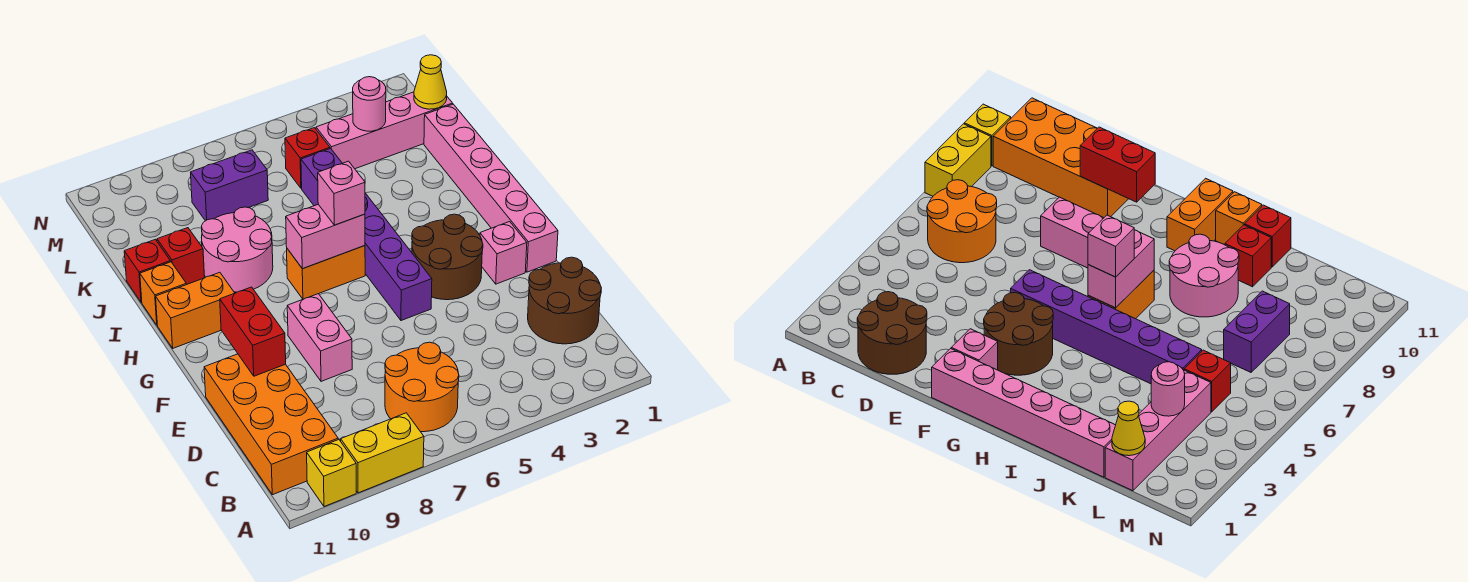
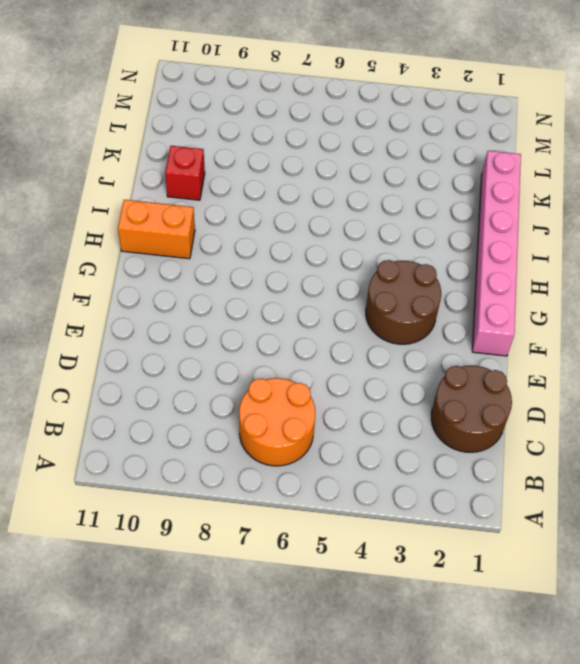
none -> yellow brick A8:A9 level 1
none -> yellow brick A10 level 1
none -> orange brick B10:E11 level 1

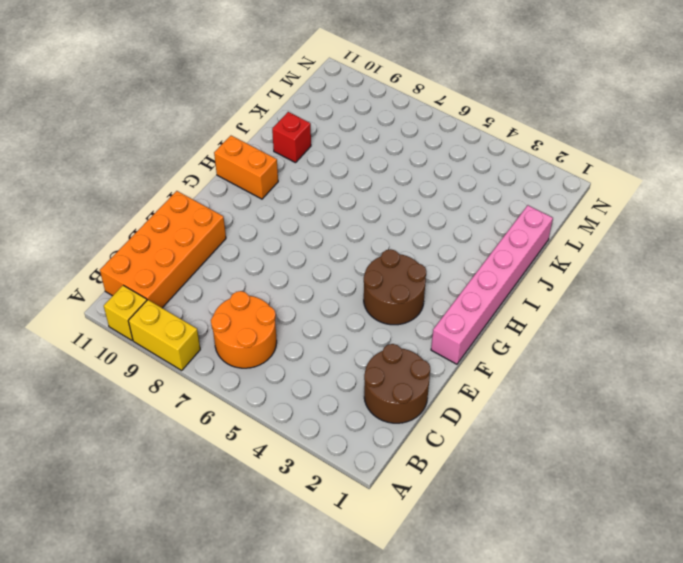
none -> pink brick E8:F8 level 1
none -> pink brick F2 level 1
none -> purple brick F5:K5 level 1

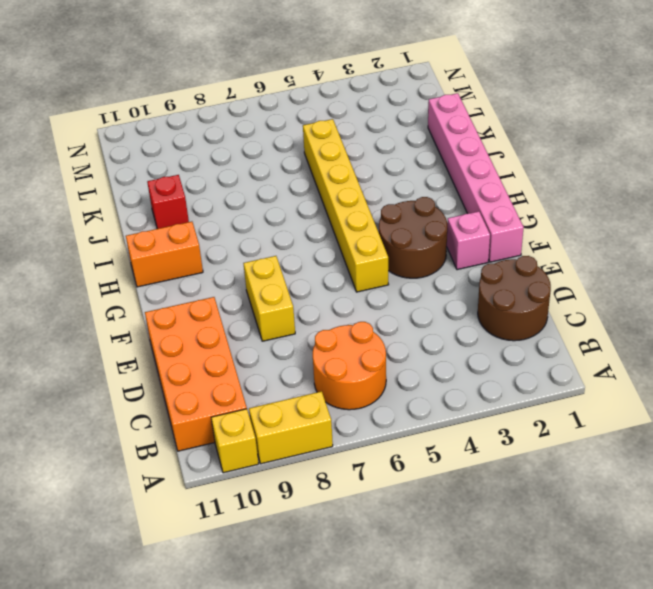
yellow brick E8:F8 level 1 -> pink brick E8:F8 level 1
yellow brick F5:K5 level 1 -> purple brick F5:K5 level 1
none -> orange brick H6:H7 level 1
none -> pink round brick I8:J9 level 1
none -> orange brick I11 level 1

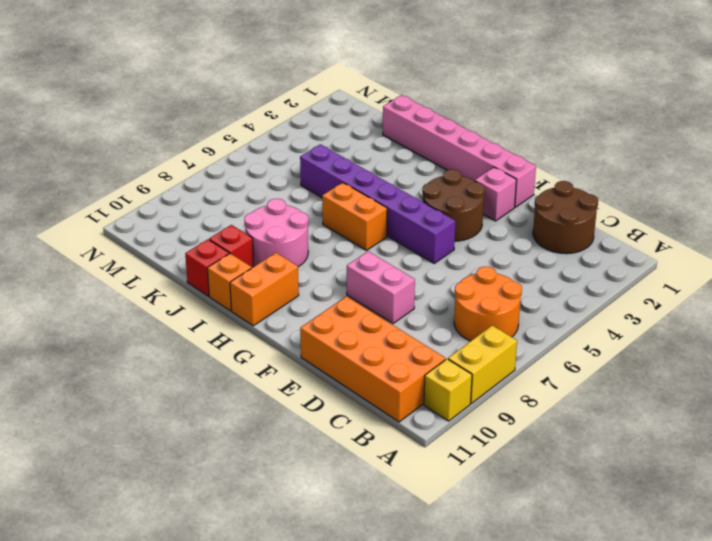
orange brick H6:I6 level 1 -> orange brick H6:H7 level 1
none -> pink brick L1:L4 level 1
none -> red brick L5 level 1
none -> purple brick L7:L8 level 1

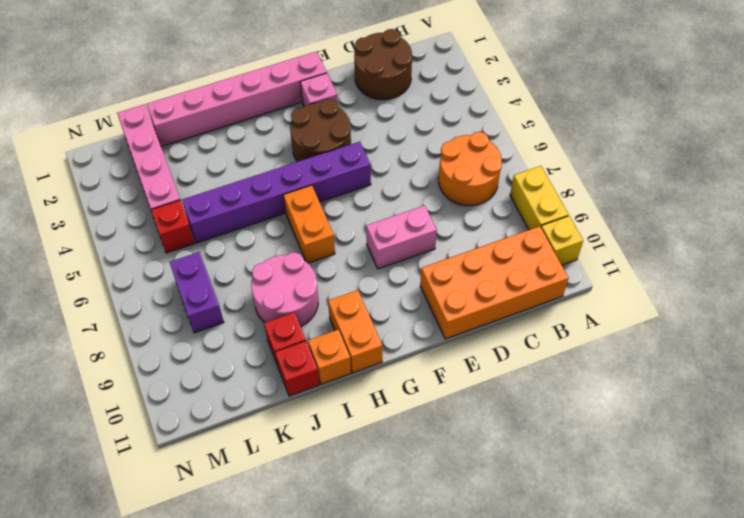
none -> red brick E10:F10 level 2
none -> pink brick H6:H7 level 2
none -> yellow cone L1 level 2

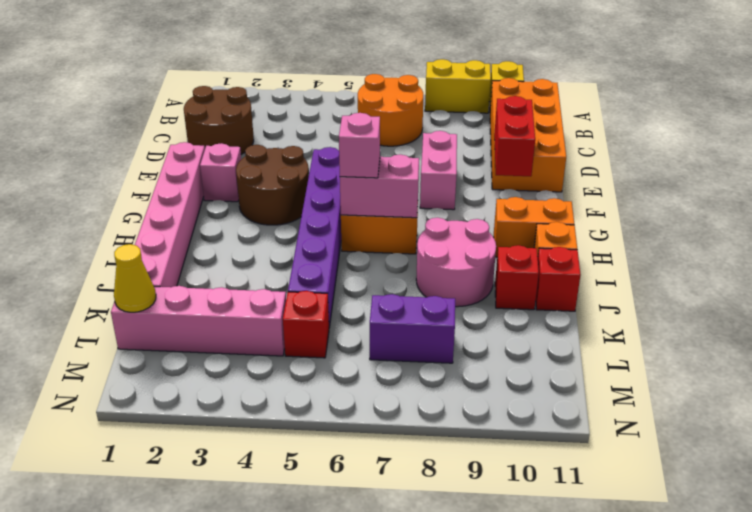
none -> pink round brick L3 level 2

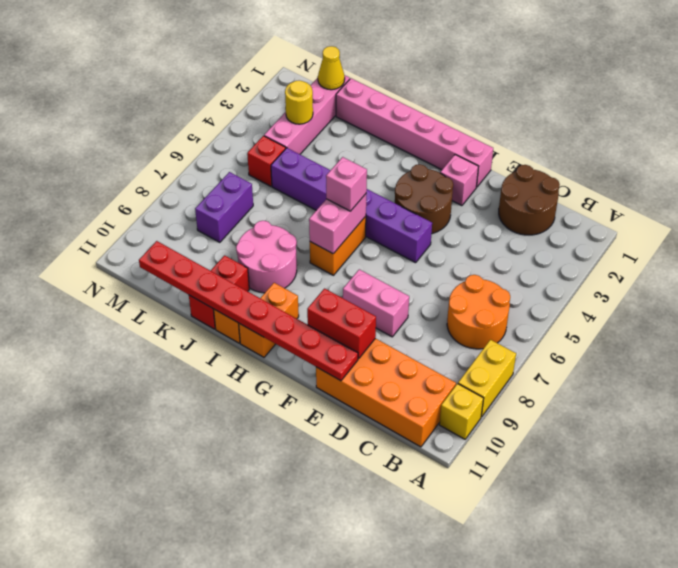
red plate E11:L11 level 2 -> none
yellow round brick L3 level 2 -> pink round brick L3 level 2

